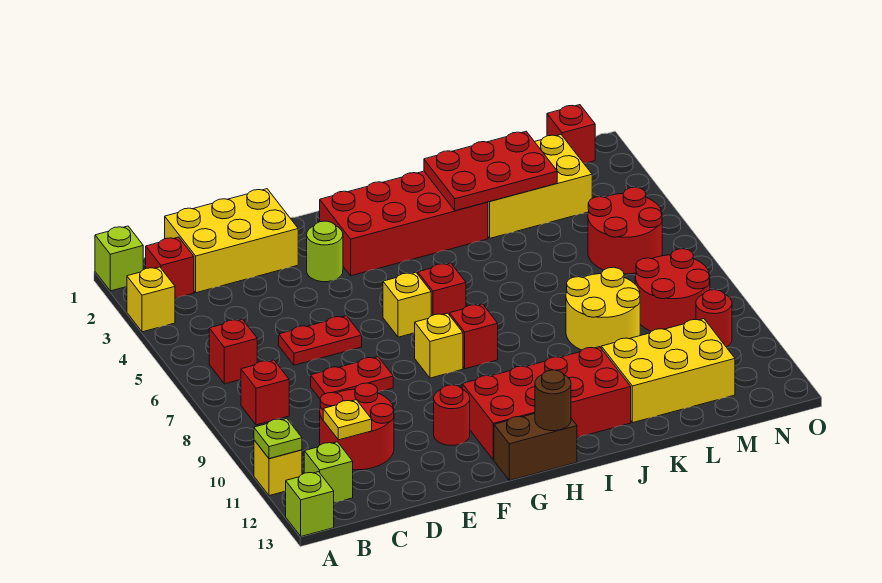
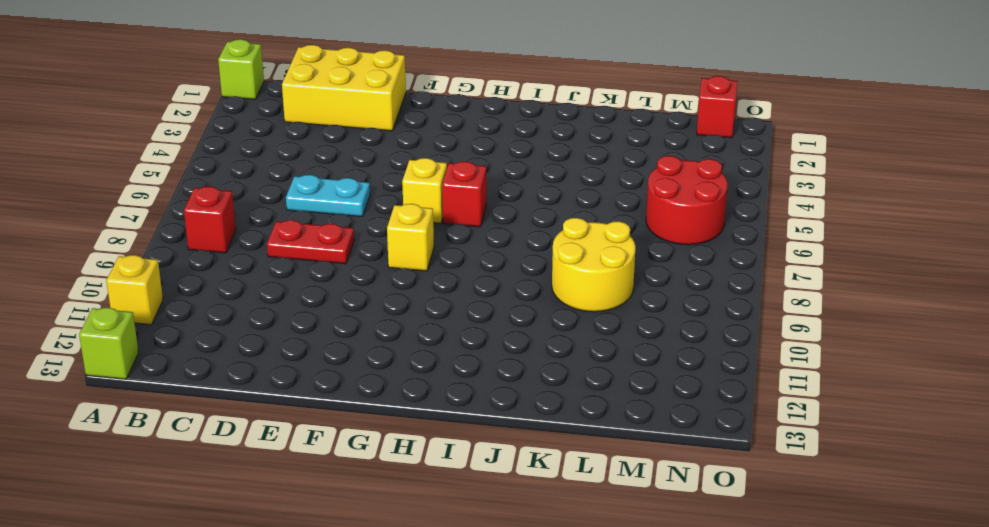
cyan plate D6:E6 level 1 -> red plate D6:E6 level 1
none -> yellow brick A3 level 1
none -> red brick B2 level 1
none -> red brick B6 level 1
none -> lime brick B12 level 1

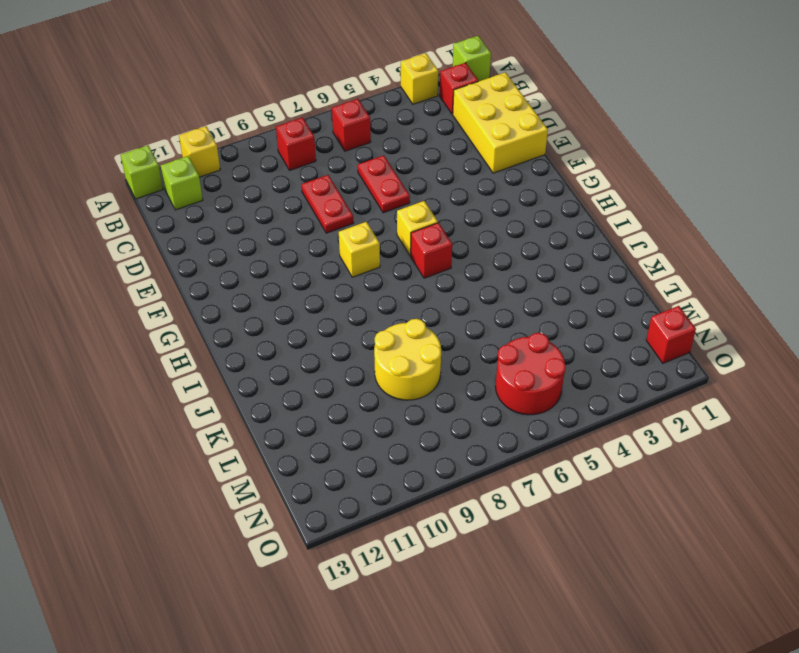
none -> red round brick C10:D11 level 1
none -> lime round brick F3 level 1
none -> red round brick F11 level 1
none -> red brick G2:J3 level 1

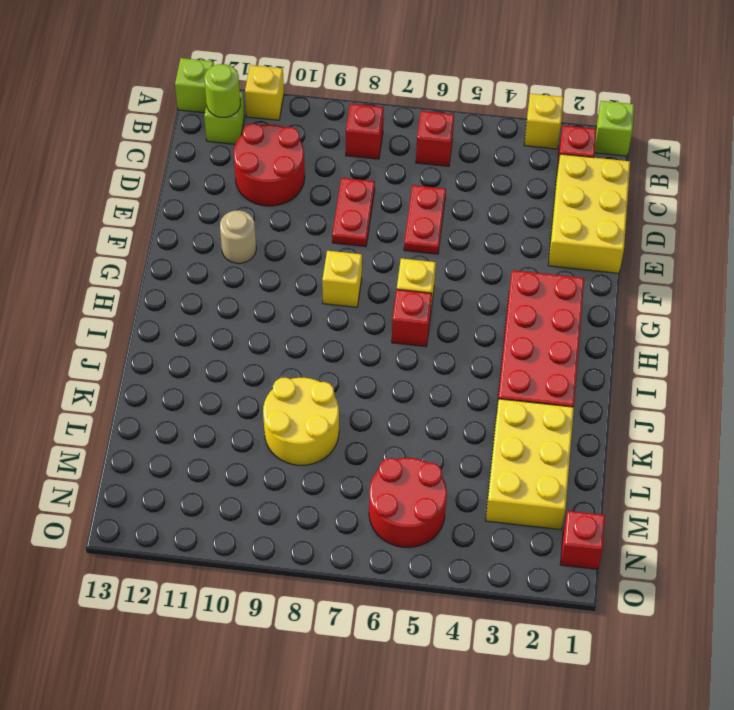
lime round brick B12 level 2 -> lime round brick F3 level 1
tan round brick F11 level 1 -> red round brick F11 level 1
none -> red brick G11:J12 level 1
none -> brown brick G13:H13 level 1
none -> red brick H8 level 1
none -> yellow brick K11:M12 level 1

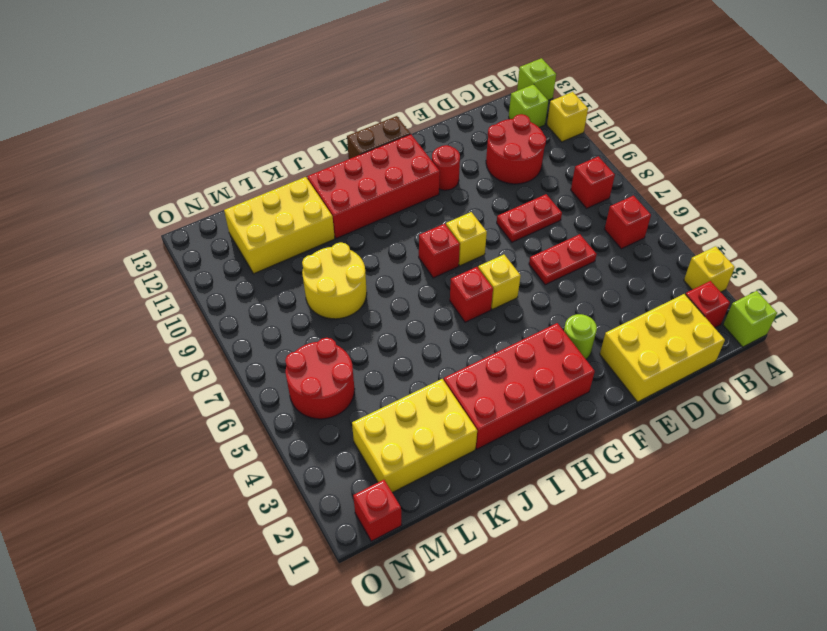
none -> red round brick M8:N9 level 1
none -> red round brick N10 level 1
none -> lime plate A11 level 2
none -> yellow plate C11 level 2

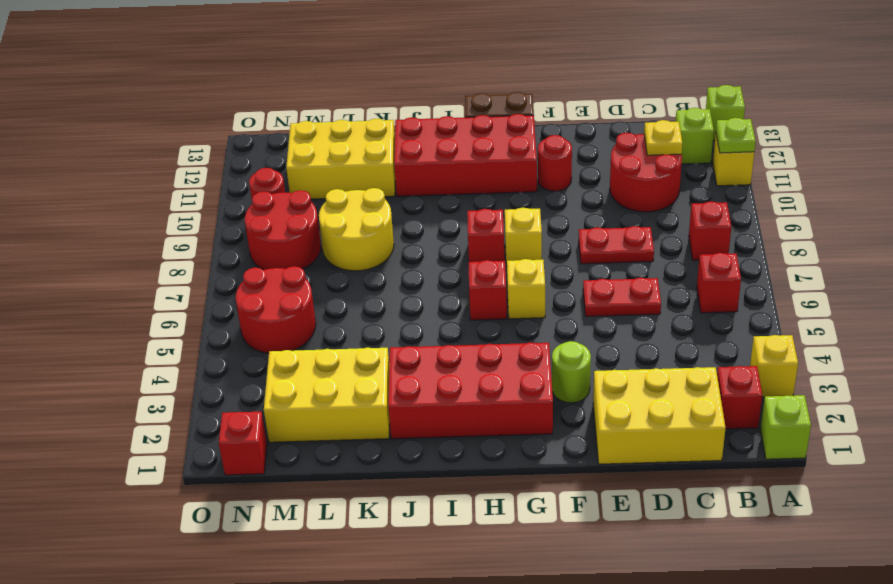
none -> brown round brick H13 level 2
none -> red plate J2:L3 level 2

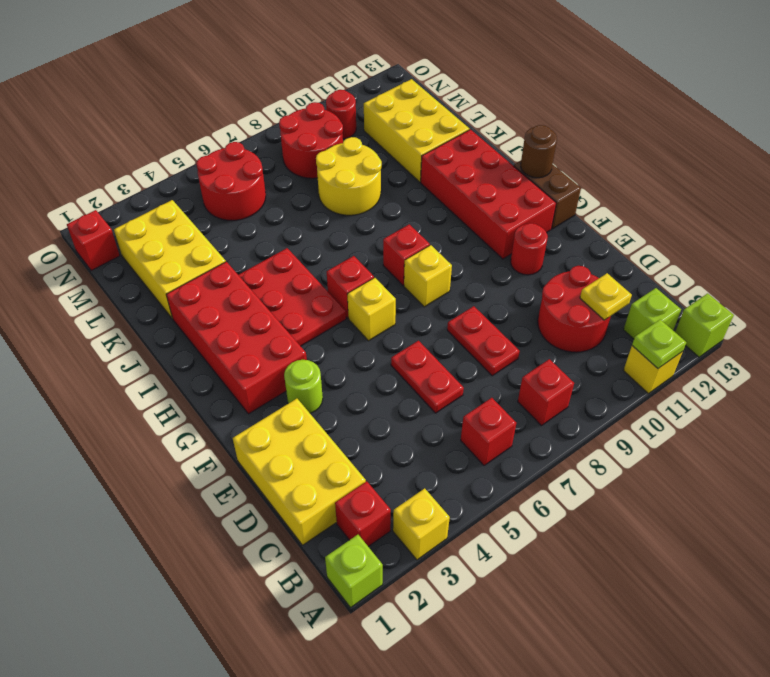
red plate H4:J5 level 1 -> red plate J2:L3 level 2

